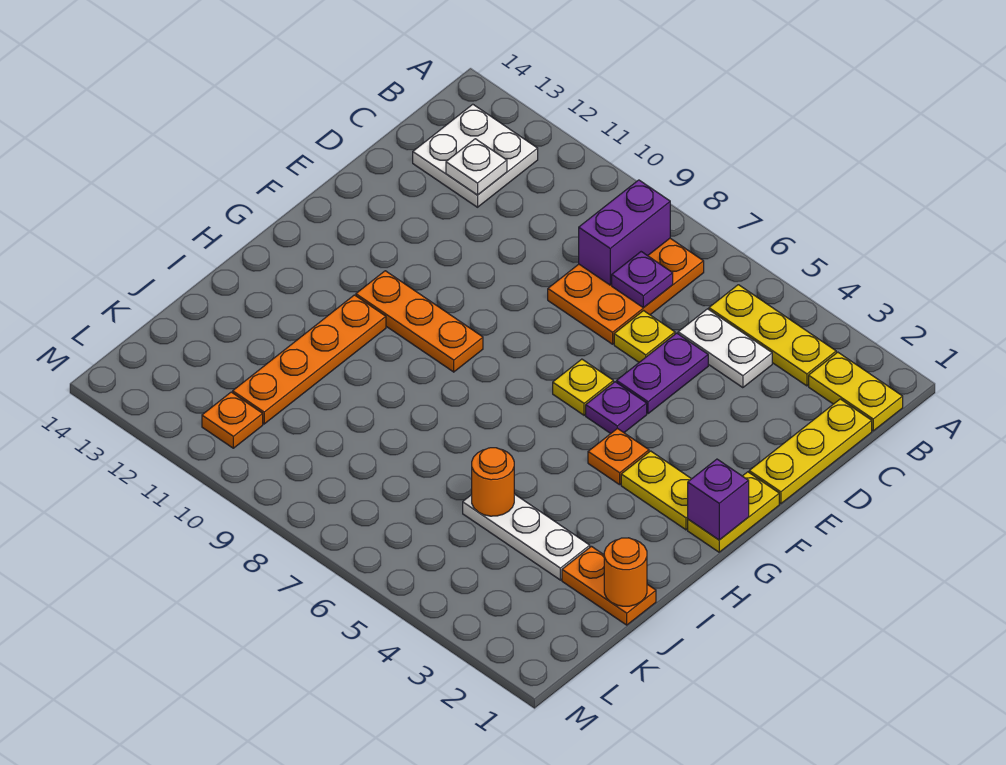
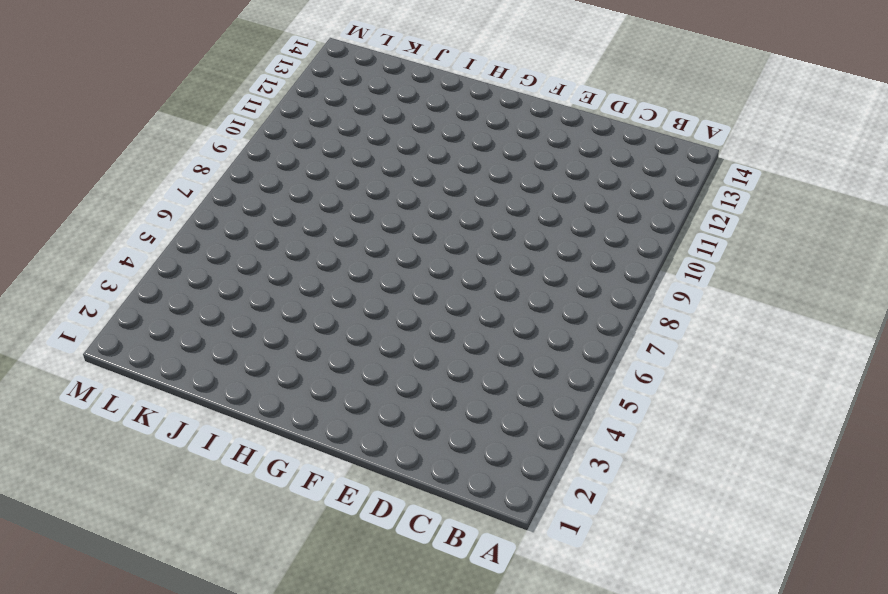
none -> yellow plate B1:B2 level 1
none -> yellow plate B3:B5 level 1
none -> orange plate B7:D8 level 1

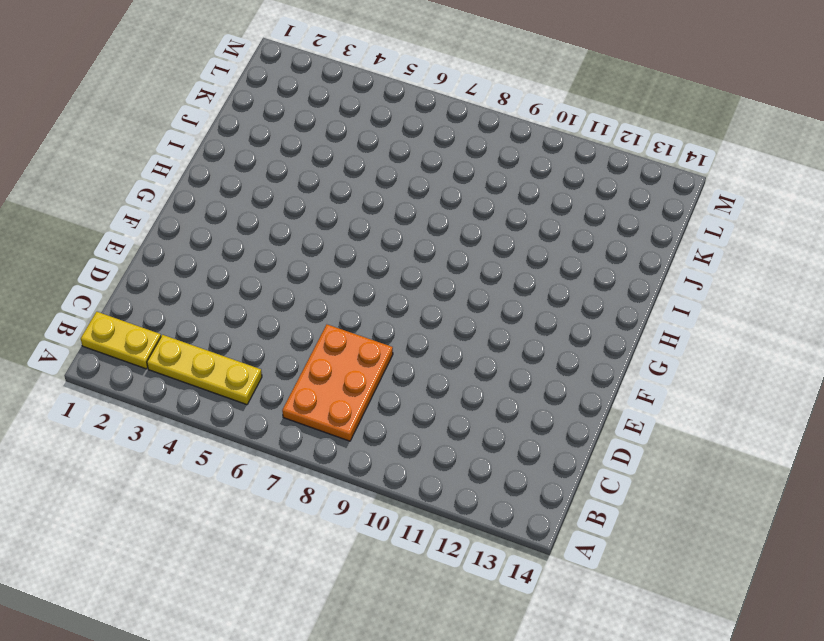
none -> white plate B12:C13 level 1
none -> yellow plate C1:E1 level 1
none -> white plate C4:C5 level 1

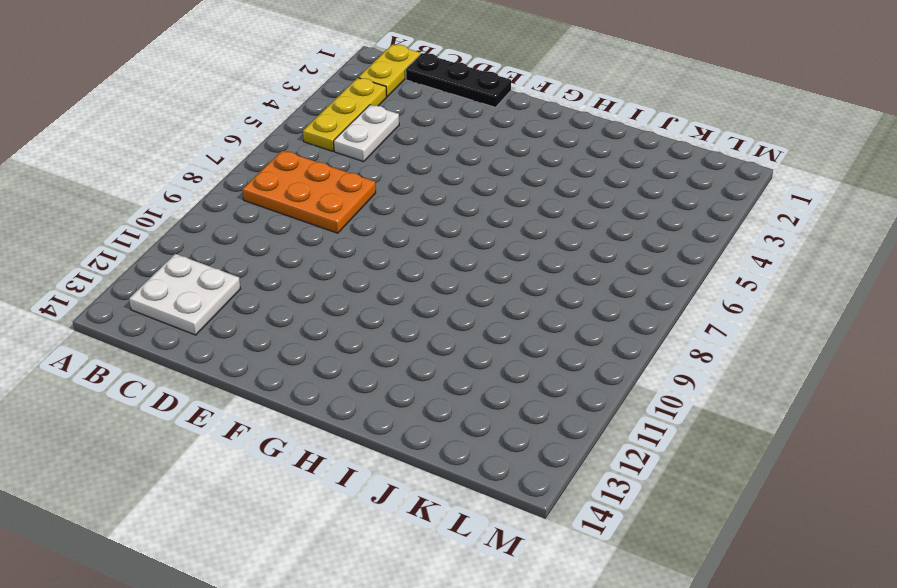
black plate C1:E1 level 1 -> yellow plate C1:E1 level 1
none -> purple plate D5:E5 level 1
none -> yellow plate D6 level 1
none -> yellow plate F1:G1 level 1

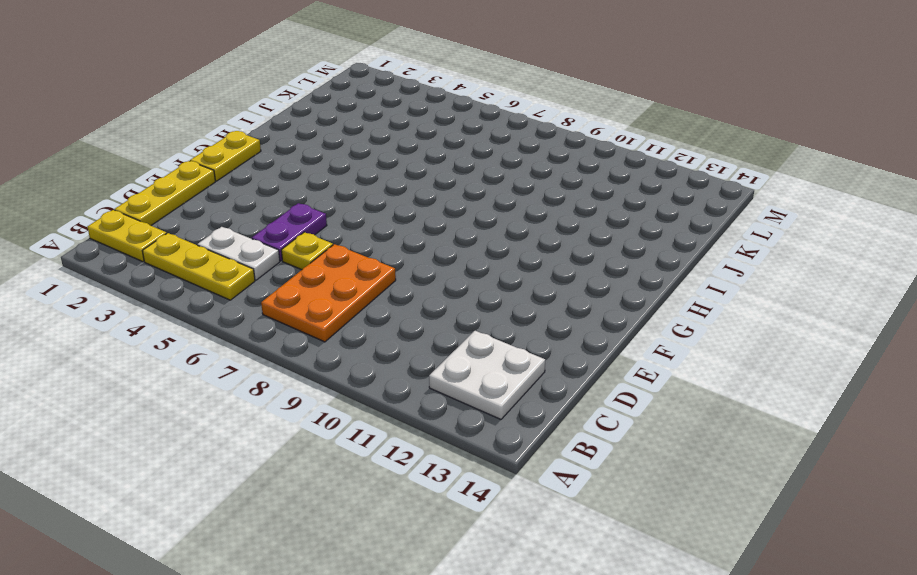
none -> purple plate F5 level 1
none -> yellow plate F6 level 1
none -> yellow plate G2:G3 level 1

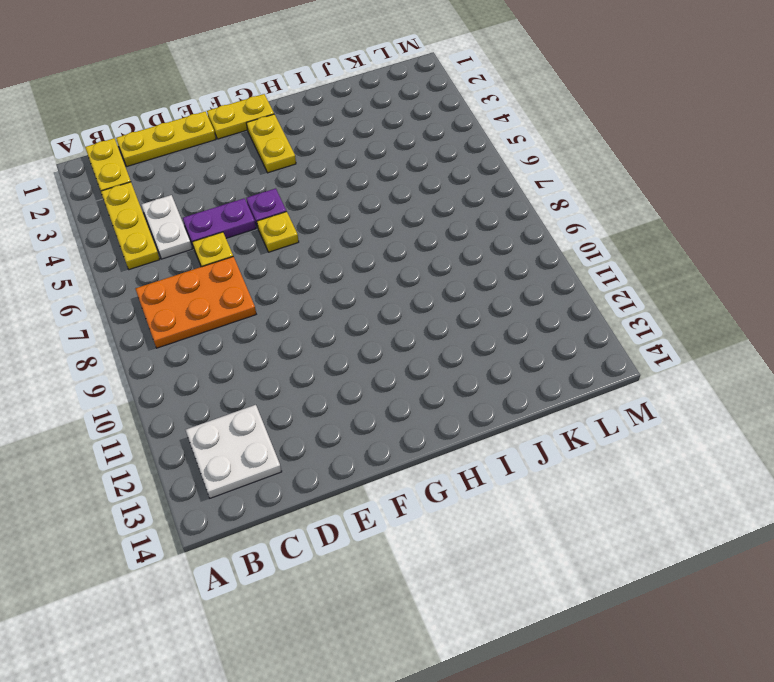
none -> orange plate G4 level 1
none -> orange plate G9:G11 level 1
none -> orange plate H11:K11 level 1

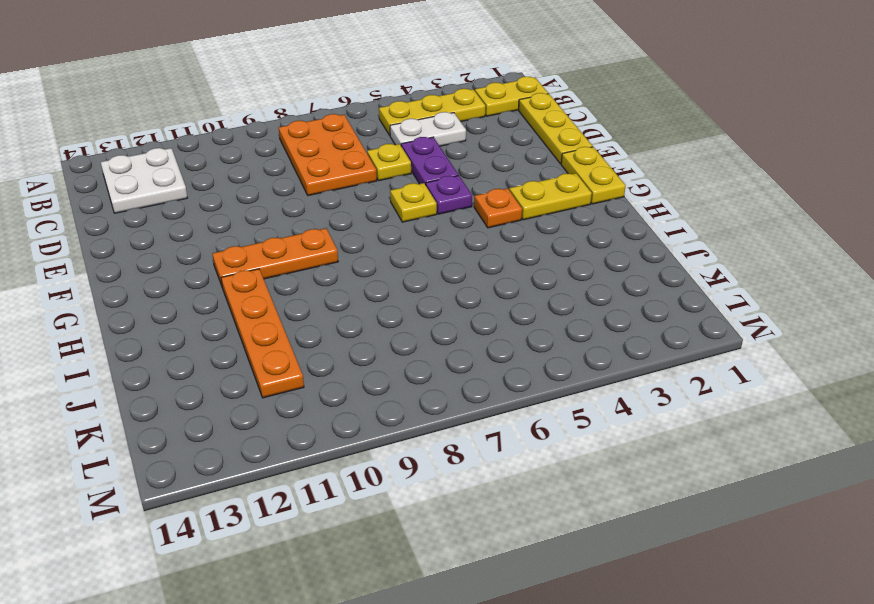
none -> orange plate J1:J2 level 1
none -> white plate J3:J5 level 1
none -> orange plate L11 level 1

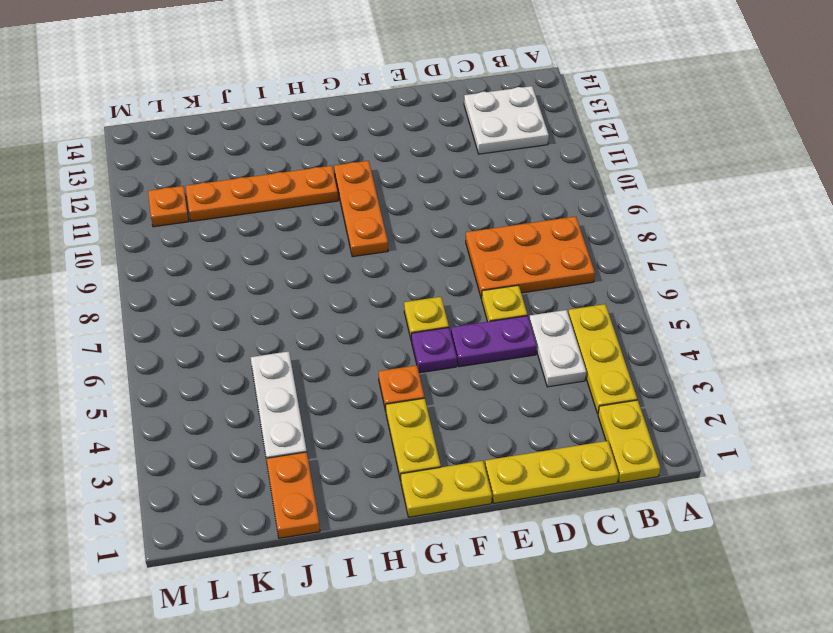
none -> purple brick B8:C8 level 2
none -> purple plate C7 level 2
none -> white plate C12 level 2

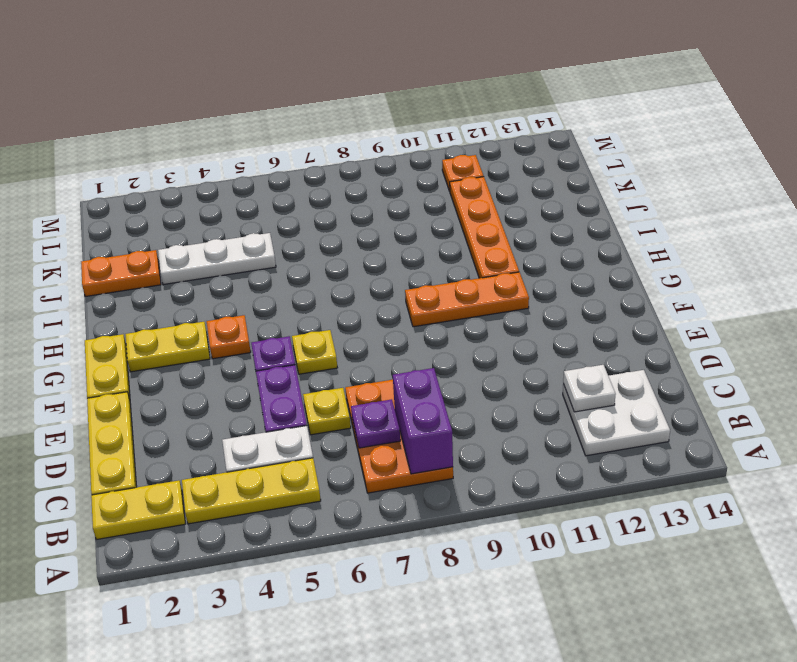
none -> purple brick G1 level 2
none -> orange round brick J1 level 2
none -> orange round brick J5 level 2

